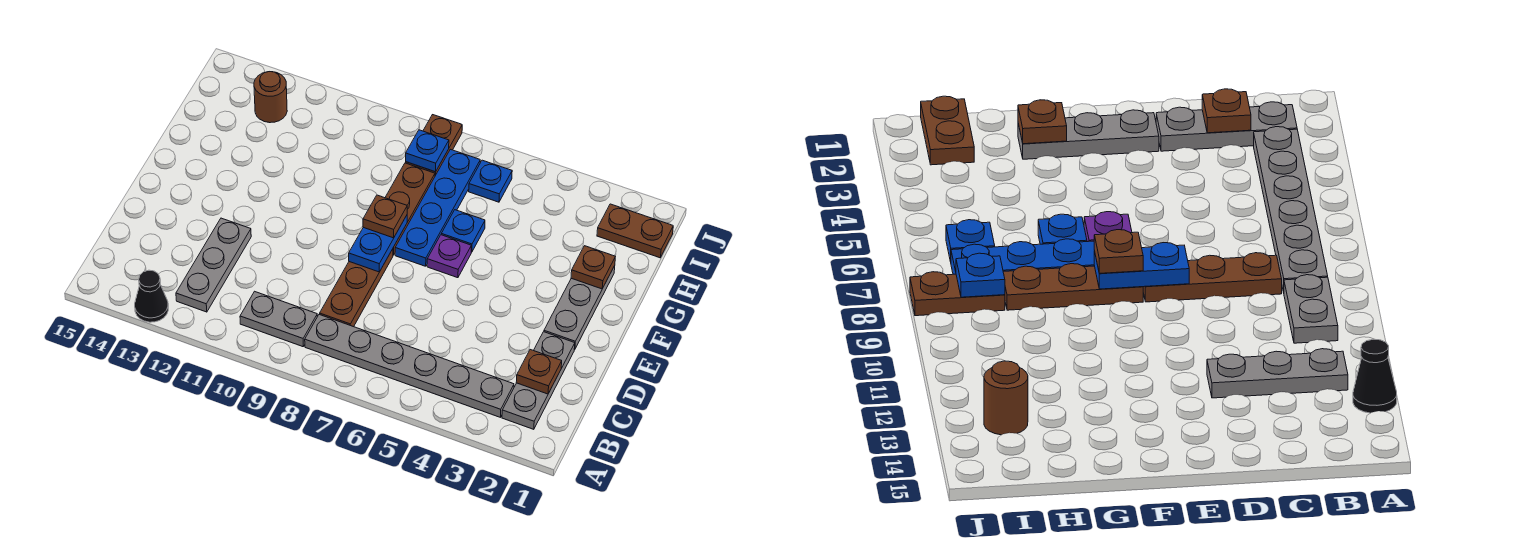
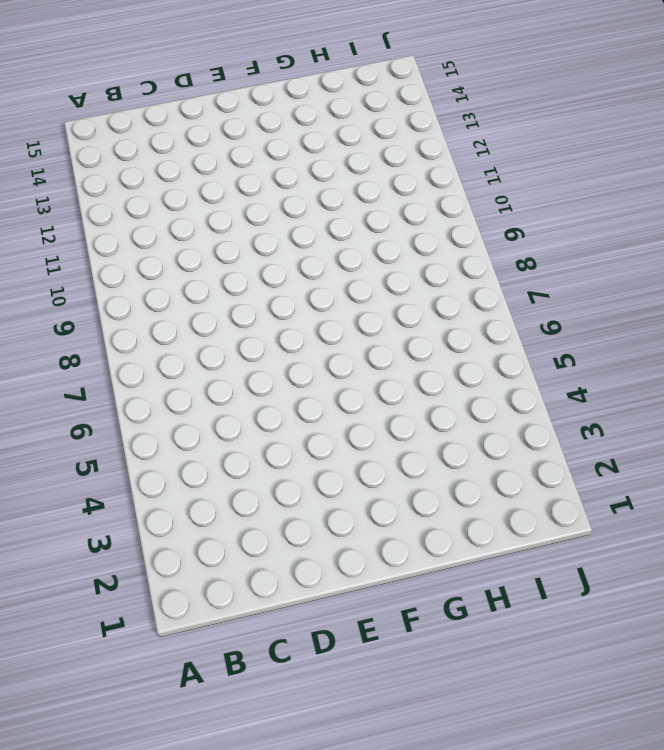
none -> black cone A13 level 1
none -> grey plate B2:D2 level 1
none -> grey plate B3:B8 level 1

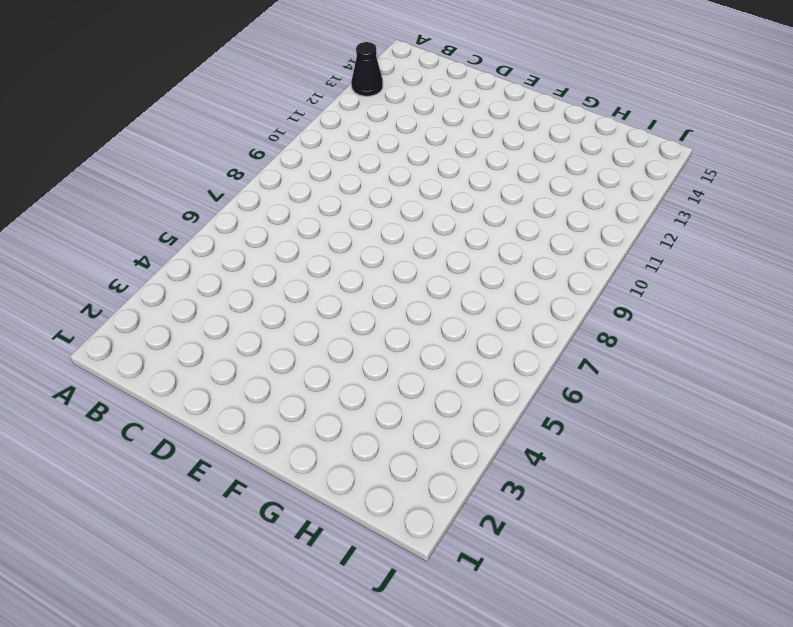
none -> grey plate B2:D2 level 1
none -> grey plate B3:B8 level 1
none -> grey plate B9:B10 level 1

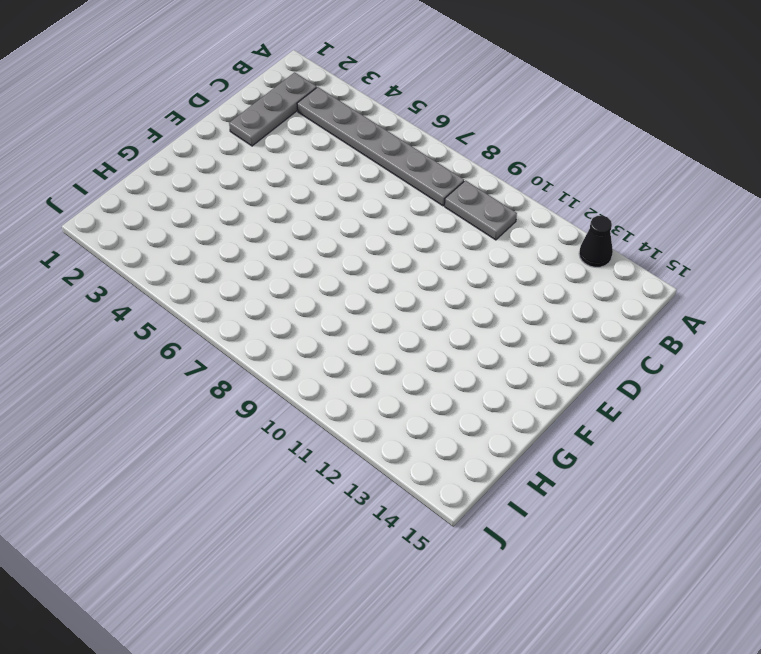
none -> grey plate B12:D12 level 1
none -> brown plate C8:E8 level 1
none -> grey plate E2:G2 level 1

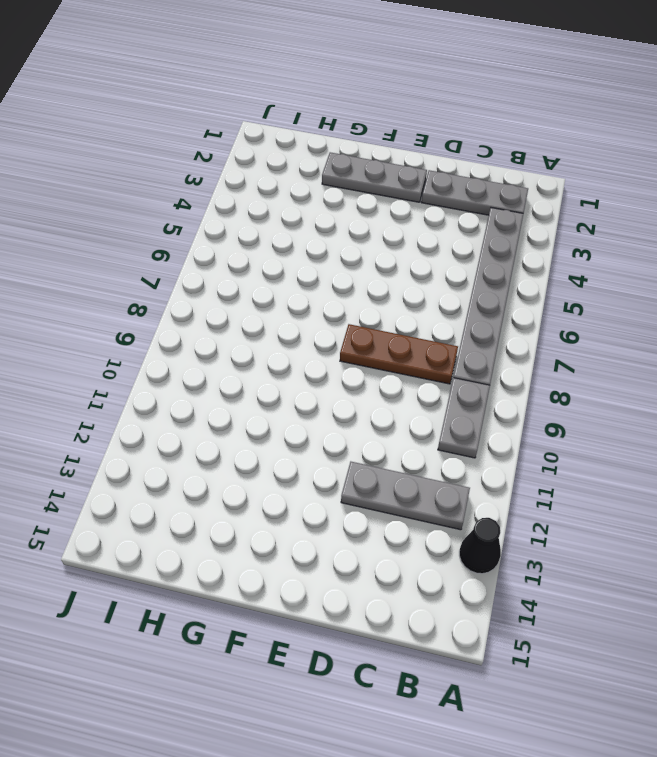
none -> purple plate F6 level 1
none -> blue plate F7:I7 level 1
none -> brown plate F8:H8 level 1

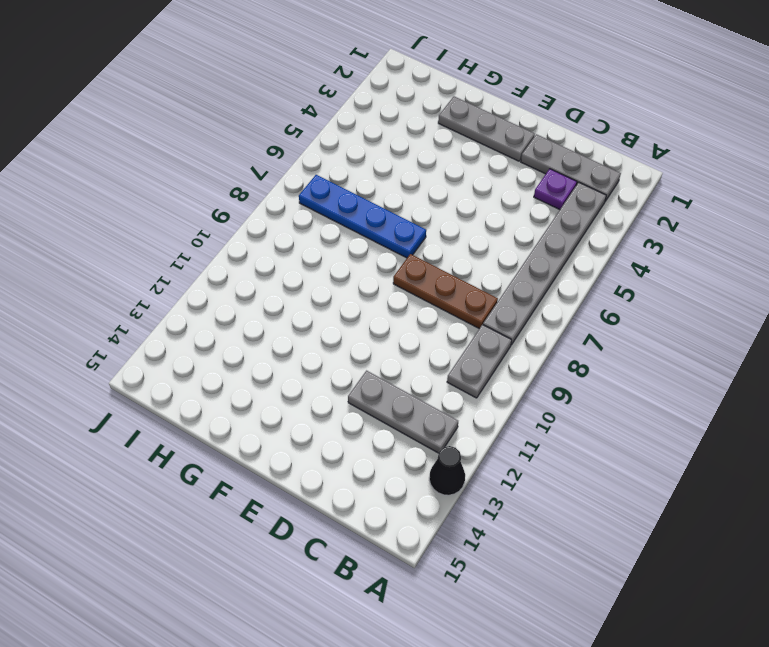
purple plate C3 level 1 -> purple plate F6 level 1
none -> brown plate F8:H8 level 1
none -> blue plate G6 level 1
none -> brown plate I1:I2 level 1

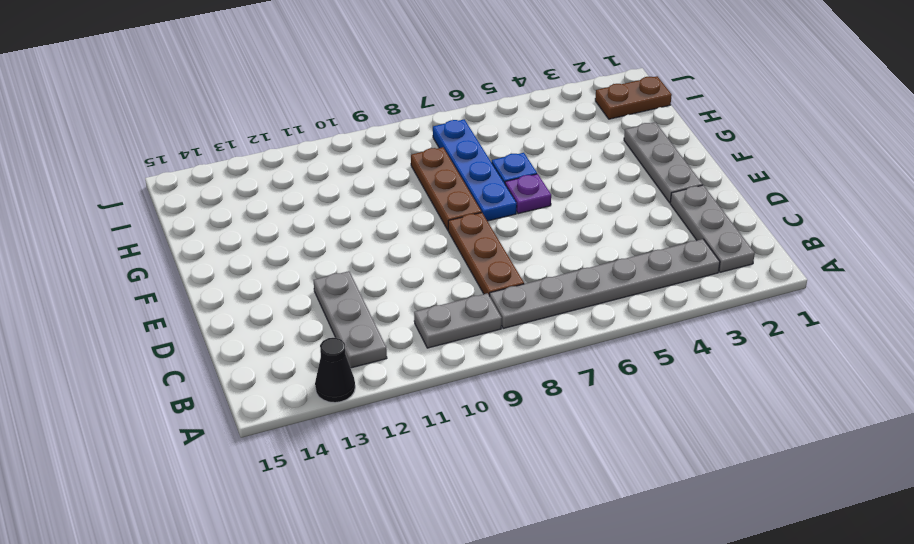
none -> blue plate I6 level 1
none -> brown plate I8:J8 level 1
none -> brown round brick I13 level 1

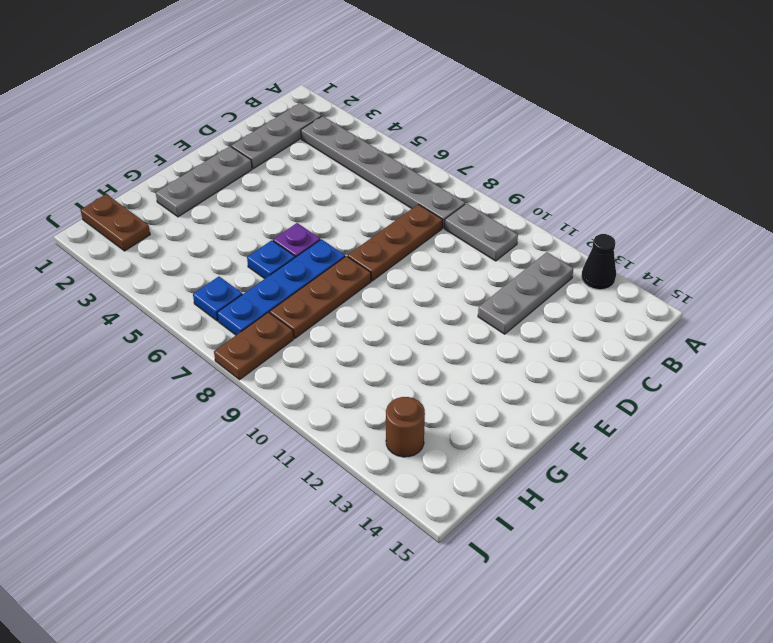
none -> brown plate C2 level 2
none -> blue plate E8:F8 level 2
none -> brown plate G2 level 2

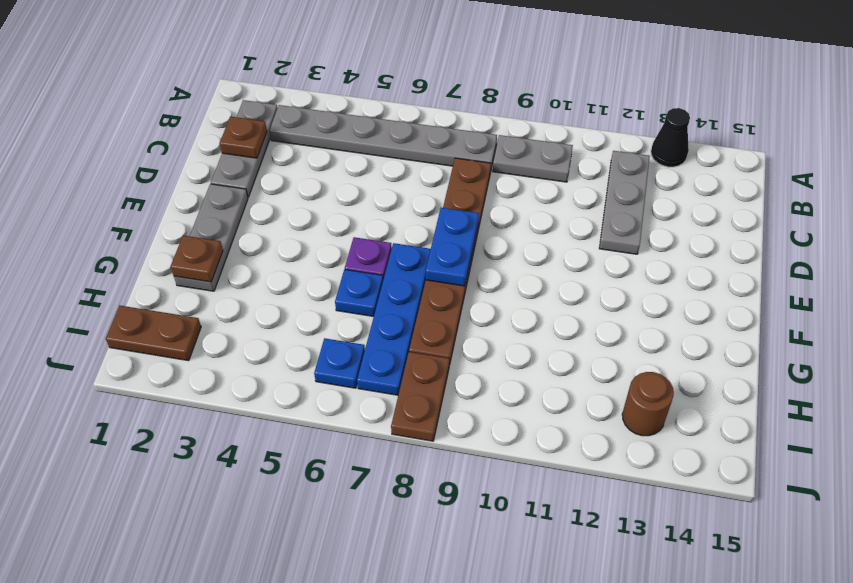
none -> blue plate I8 level 2
none -> brown plate F8 level 3

